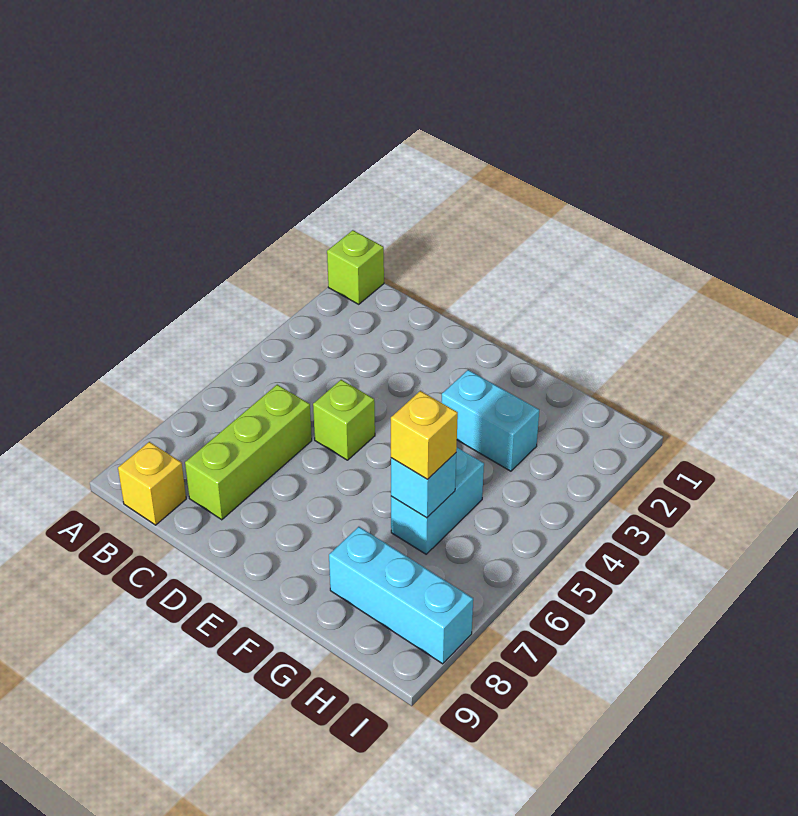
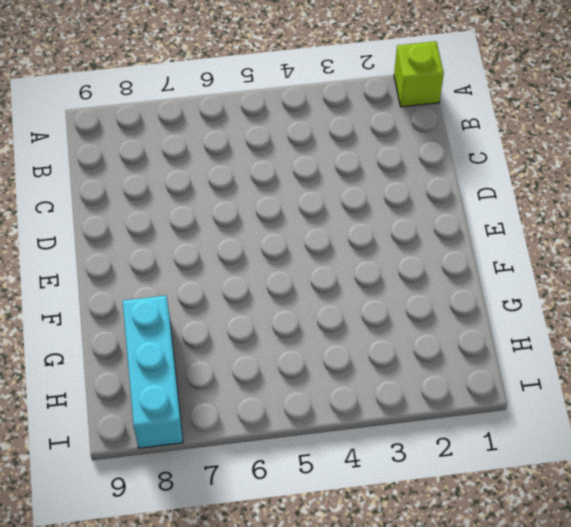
none -> yellow brick B9 level 1
none -> lime brick C6:C8 level 1

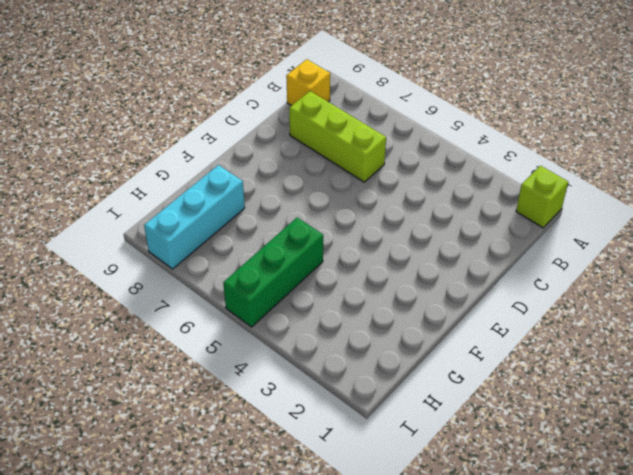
green brick G5:I5 level 1 -> cyan brick G5:G6 level 1
none -> lime brick D5 level 1
none -> cyan brick F3:G3 level 1

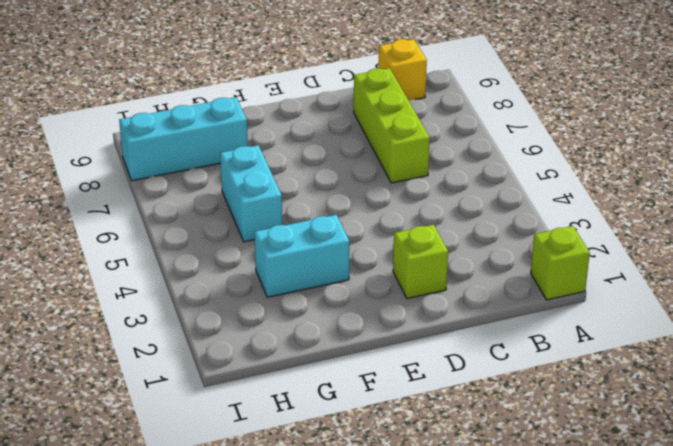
lime brick D2 level 1 -> lime brick D5 level 1
none -> cyan brick G6 level 2
none -> yellow brick G6 level 3

